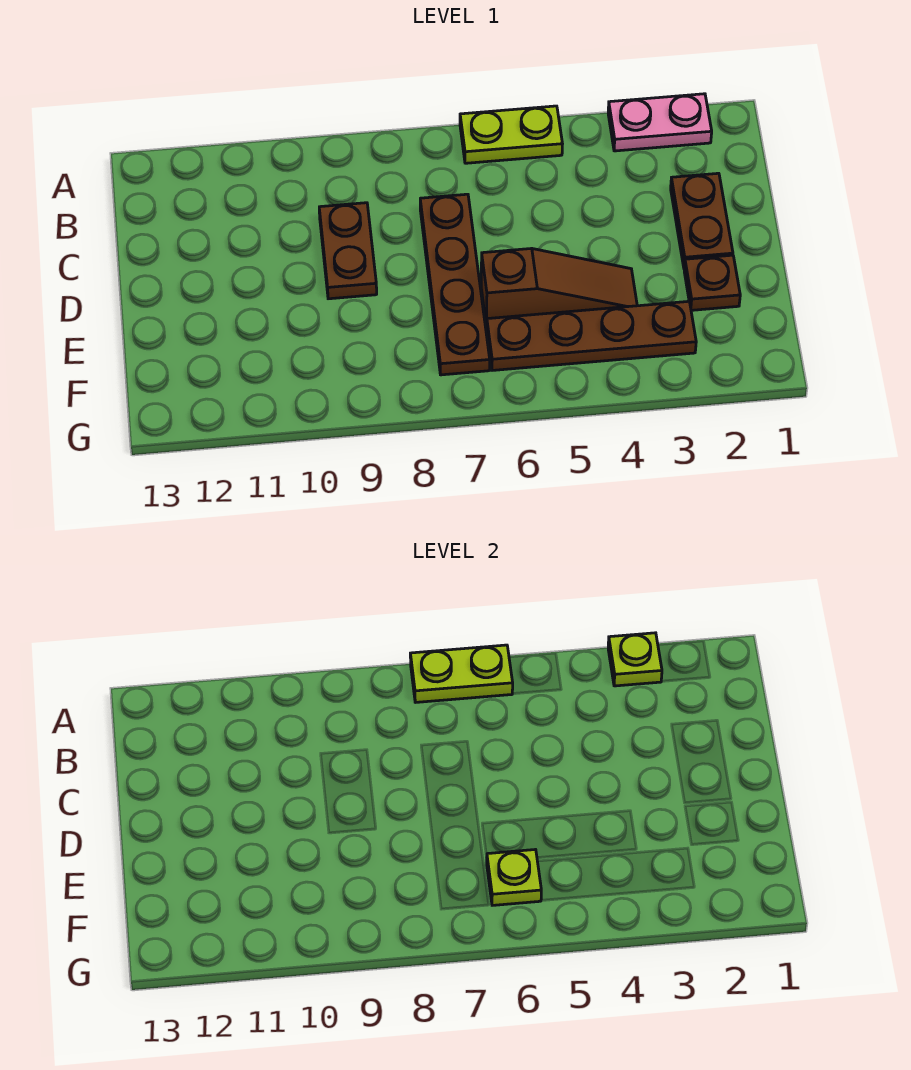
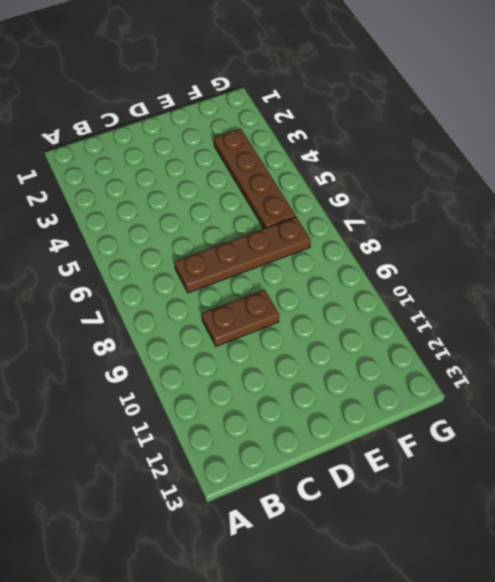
none -> pink plate A2:A3 level 1
none -> lime plate A5:A6 level 1

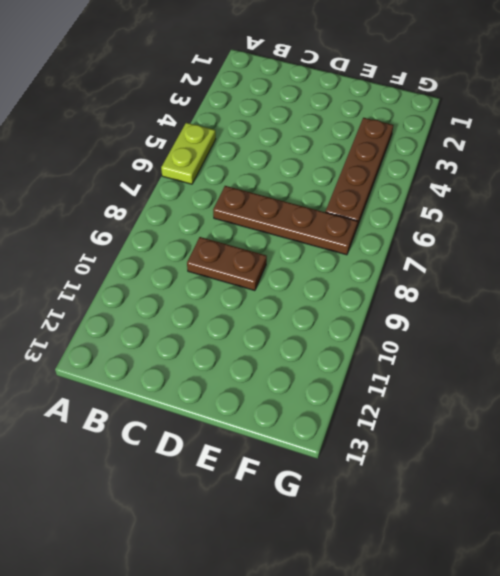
none -> pink plate A2:A3 level 1
none -> brown plate C2:D2 level 1

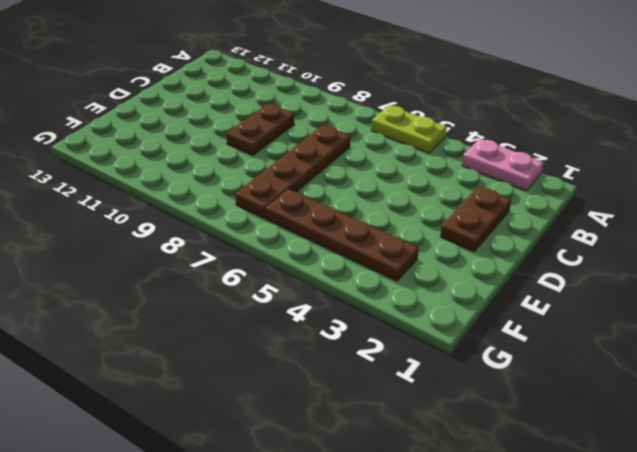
none -> brown plate E2 level 1
none -> brown slope E4:E6 level 1 top 6

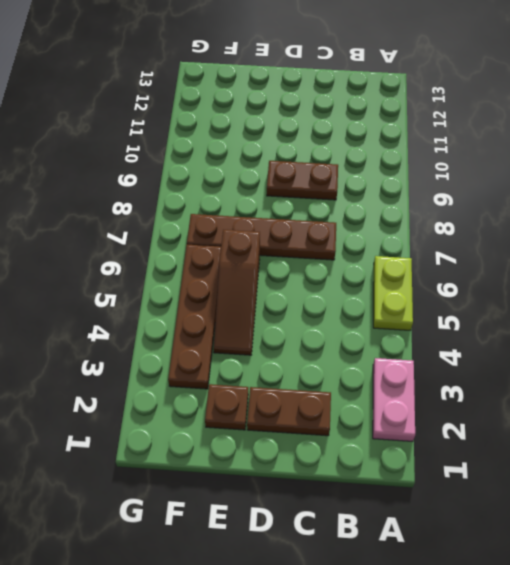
none -> lime plate A3 level 2
none -> lime plate A6:A7 level 2

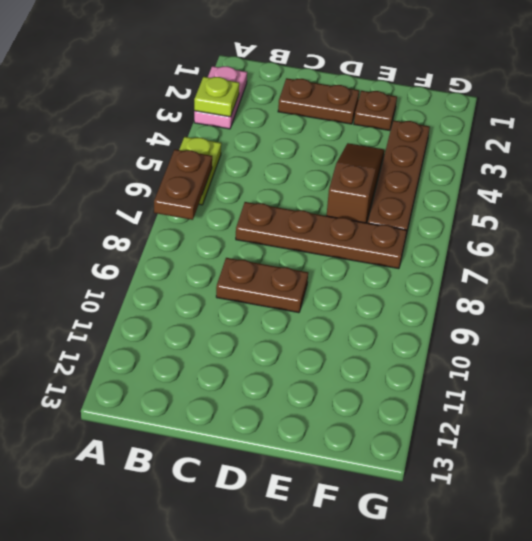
brown plate A6:A7 level 2 -> lime plate A6:A7 level 2
none -> lime plate F6 level 2

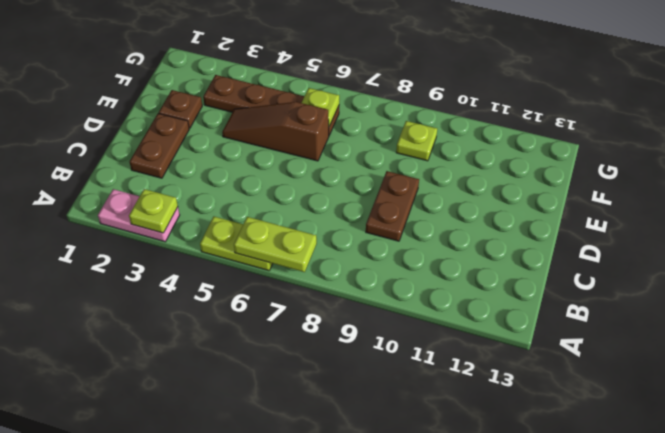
lime plate F9 level 1 -> none
none -> brown plate C7:F7 level 1

